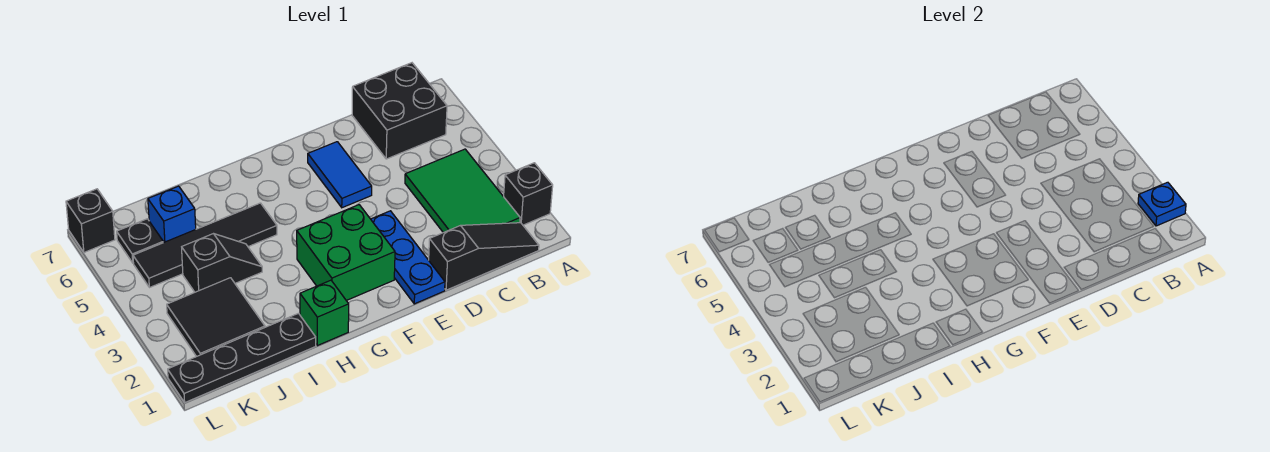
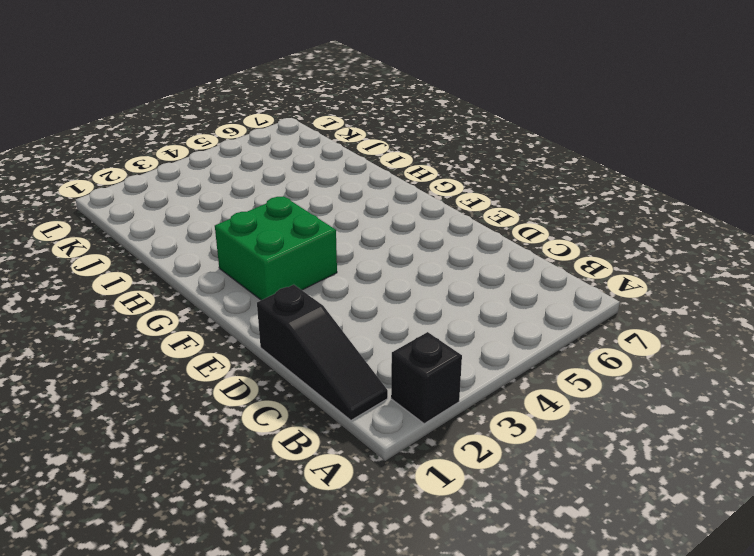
none -> green tile B2:C4 level 1
none -> black brick B6:C7 level 1
none -> blue plate E1:E3 level 1

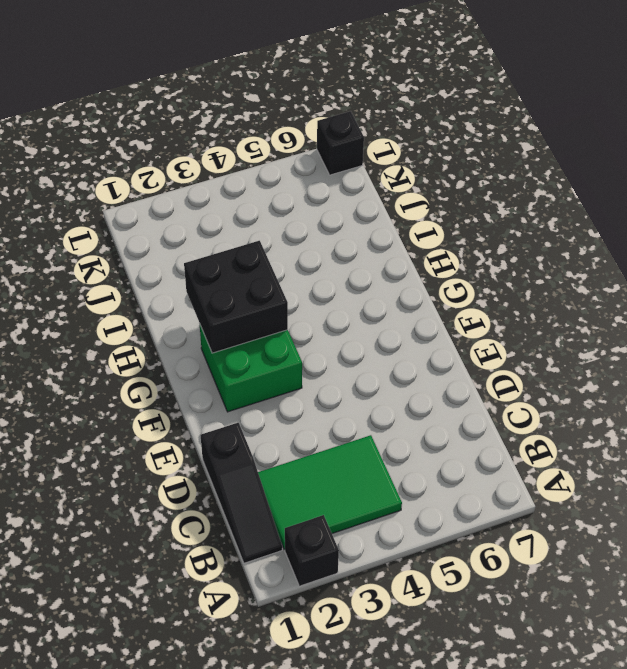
black brick G2:H3 level 2 -> black brick B6:C7 level 1
none -> blue plate E1:E3 level 1
none -> blue tile E5:E6 level 1
none -> green brick H1 level 1

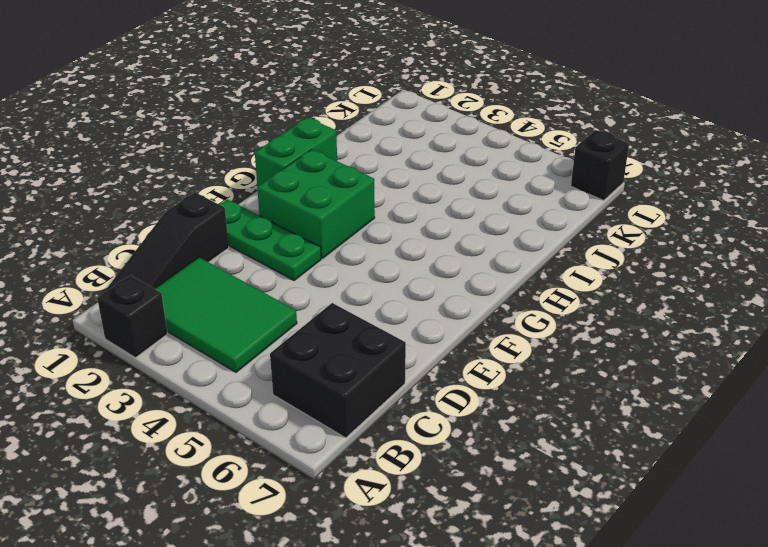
green plate E1:E3 level 1 -> blue plate E1:E3 level 1
green brick G1:H1 level 1 -> green brick H1 level 1
none -> blue tile E5:E6 level 1
none -> black tile H5:K5 level 1
none -> black plate I1:L1 level 1

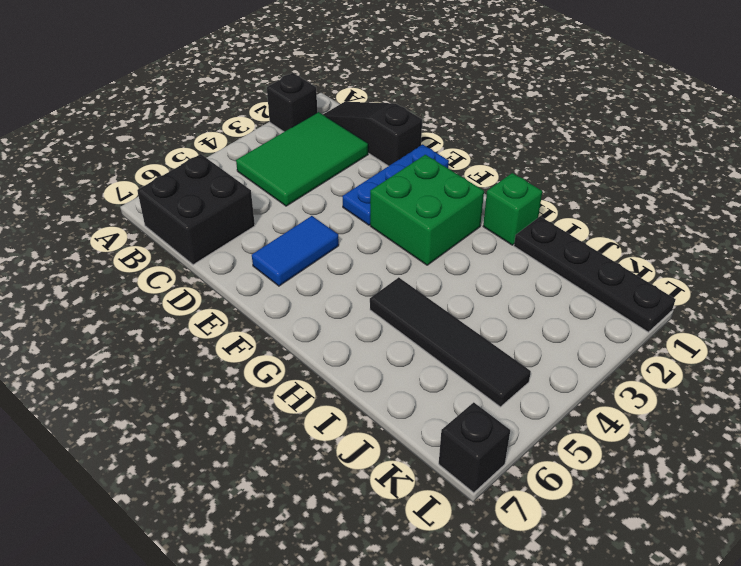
none -> black slope I4:J4 level 1 top J
none -> black tile J2:K3 level 1
none -> blue brick J6 level 1

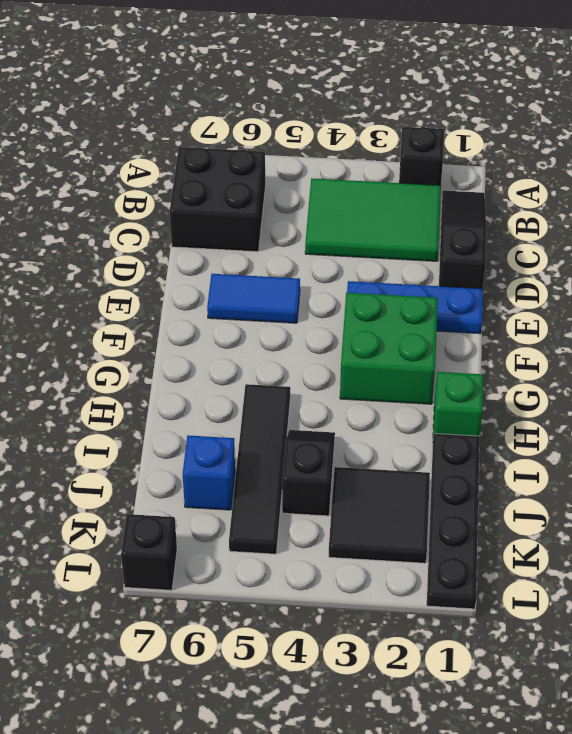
none -> black plate K6 level 1
none -> blue plate A2 level 2

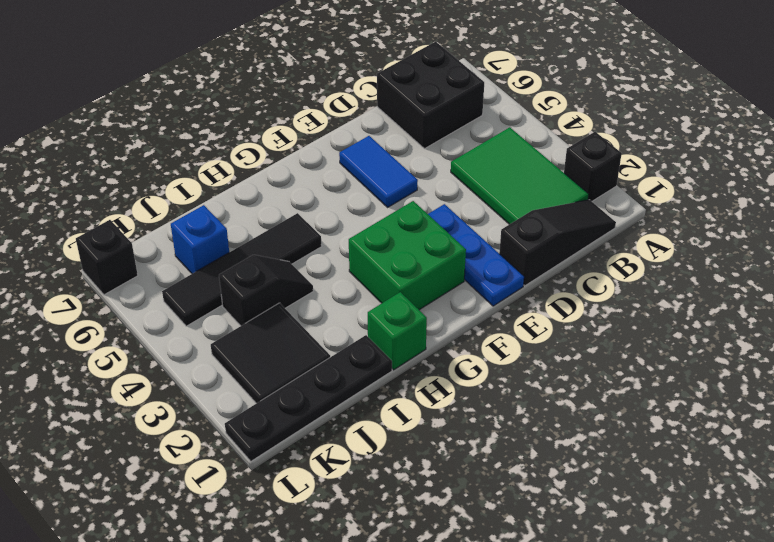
none -> black plate K6 level 1
none -> blue plate A2 level 2

